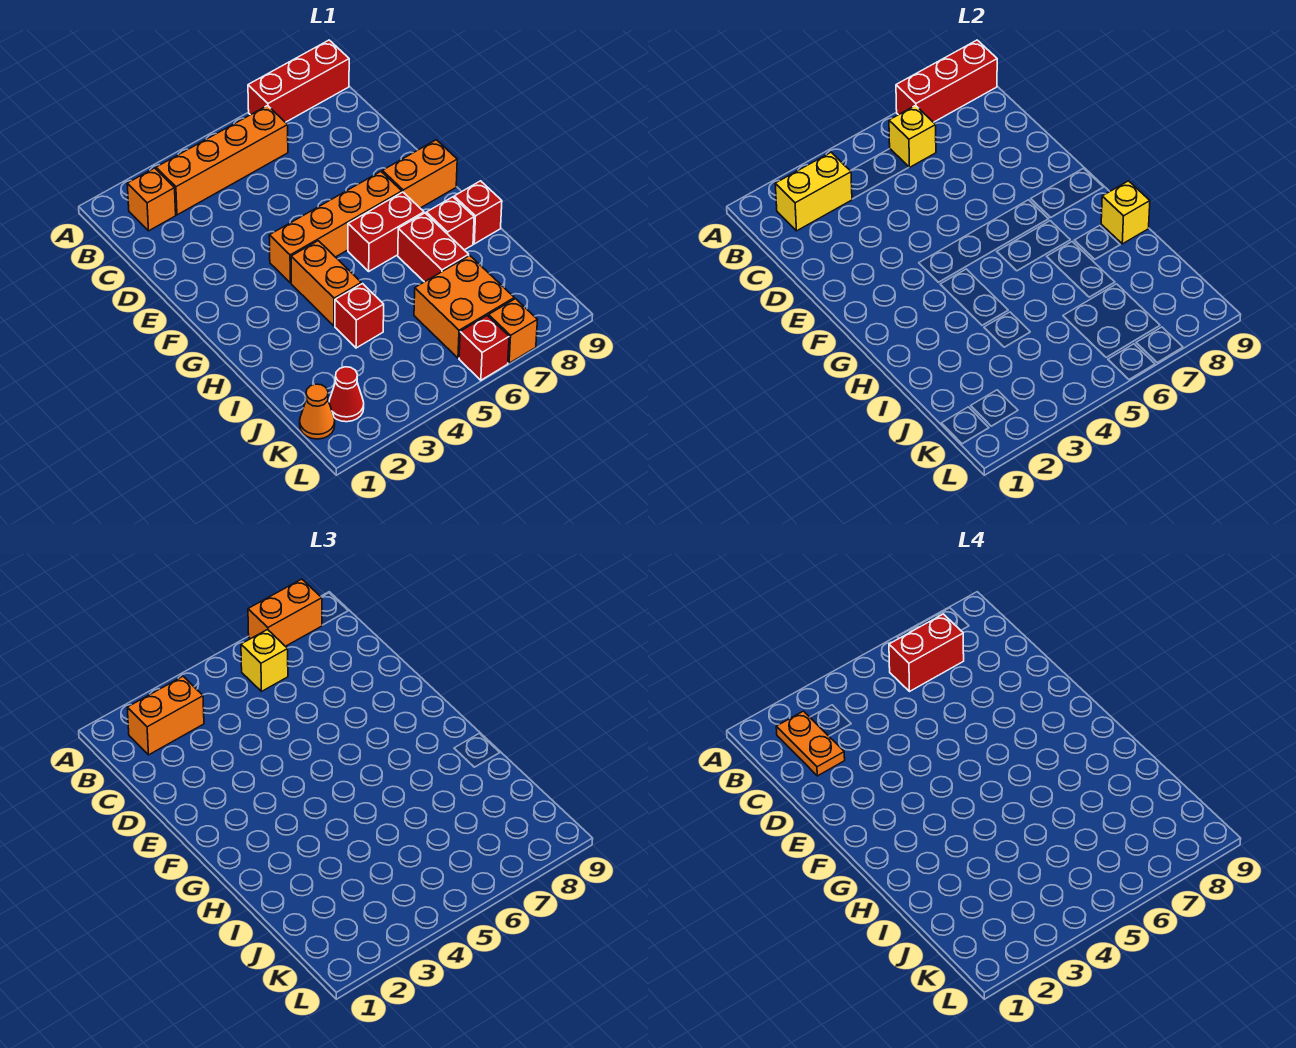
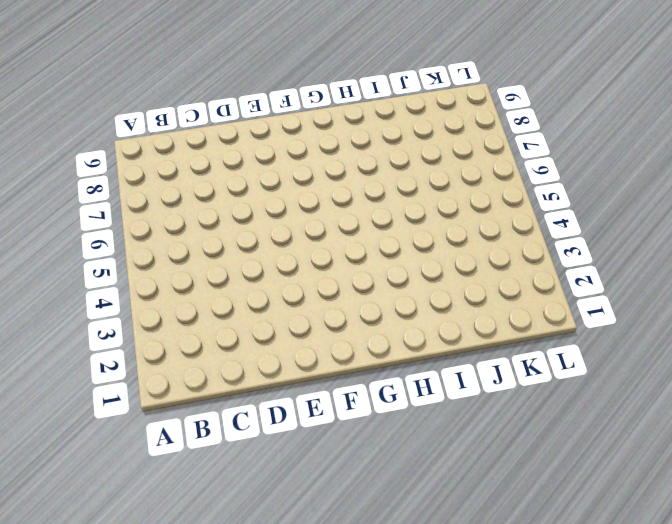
none -> red brick A7:A9 level 1
none -> orange brick B2 level 1
none -> orange brick B3:B6 level 1

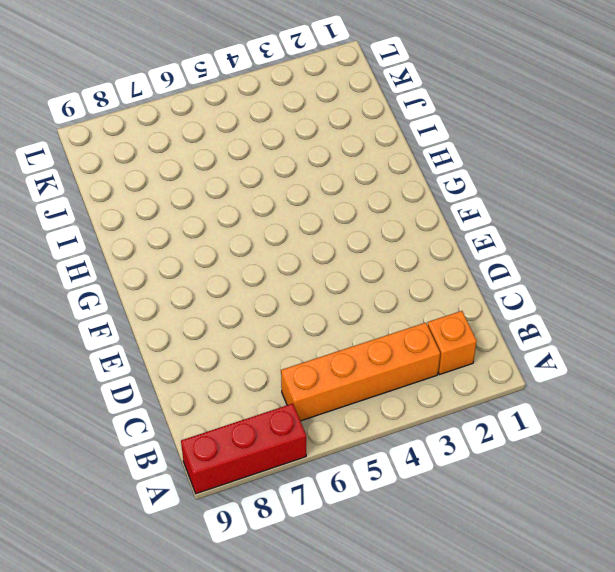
none -> orange brick F4:F7 level 1
none -> orange brick F8:F9 level 1
none -> orange brick G4:H4 level 1

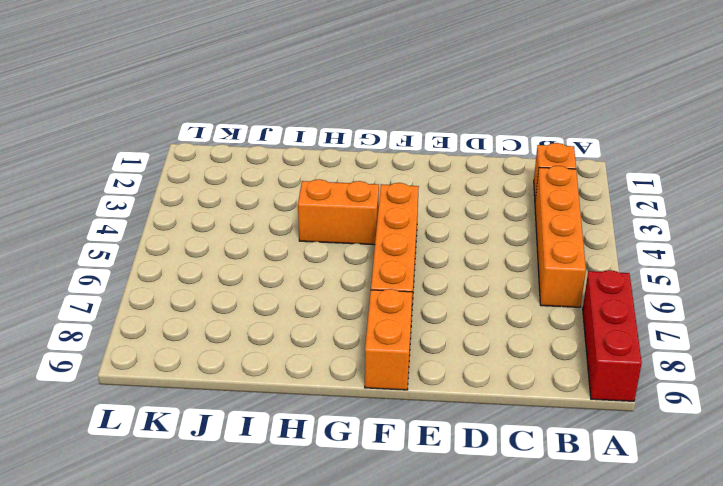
none -> red brick G6:G7 level 1
none -> red brick H7:I7 level 1
none -> red brick H8 level 1

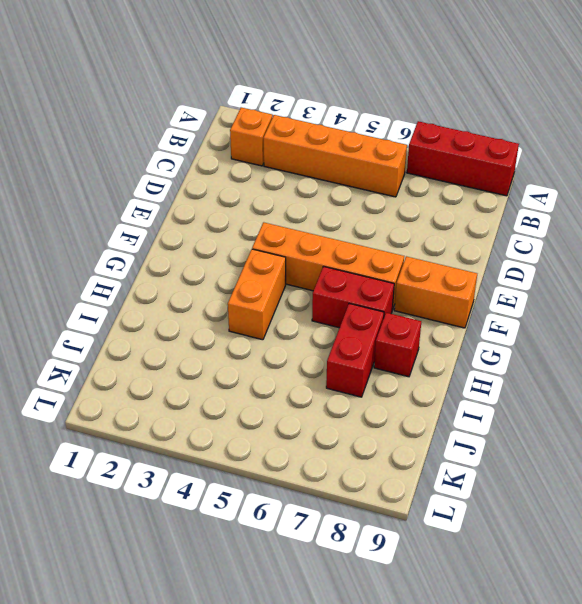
none -> red brick H9 level 1
none -> red brick I4 level 1
none -> orange brick J6:K7 level 1

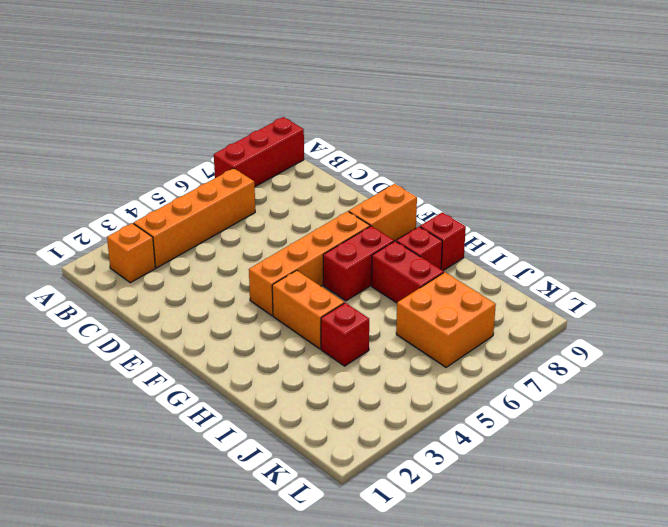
none -> orange cone K1 level 1
none -> red cone K2 level 1
none -> red brick L6 level 1

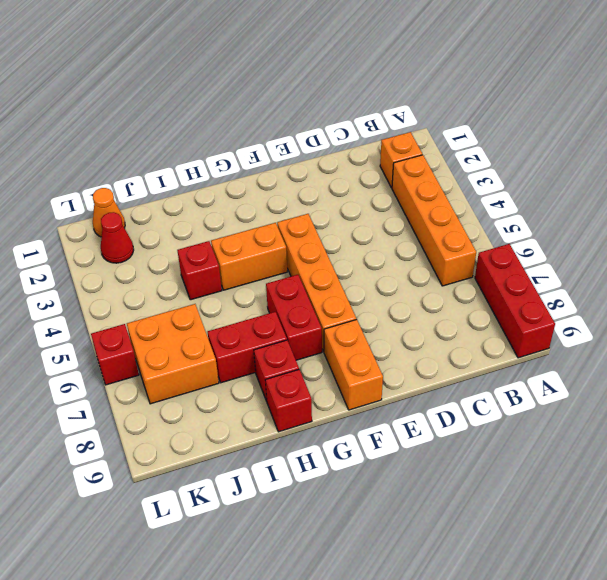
none -> orange brick L7 level 1
none -> red brick A7:A9 level 2
none -> yellow brick B2:B3 level 2

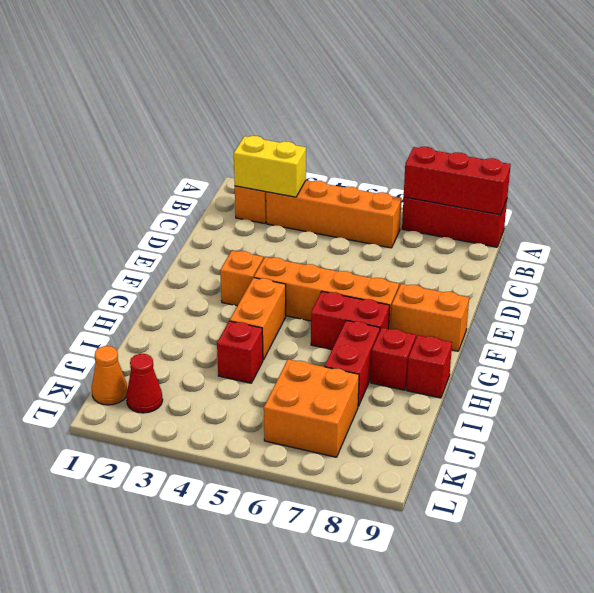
orange brick F3 level 1 -> orange brick L7 level 1
none -> red brick L6 level 1
none -> yellow brick B6 level 2
none -> yellow brick H9 level 2

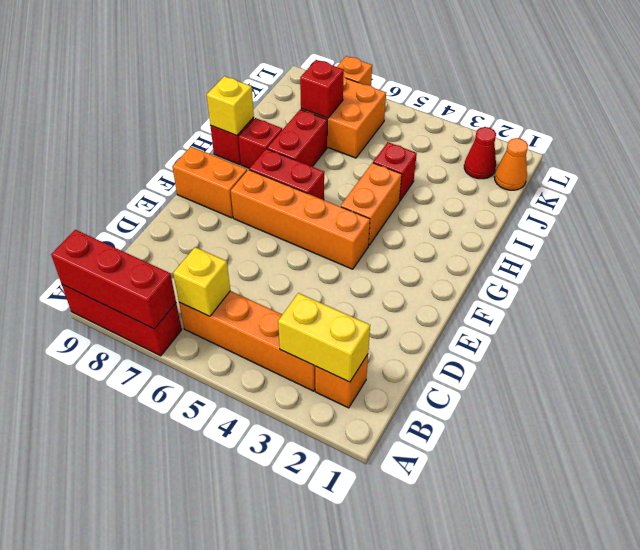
red brick J7 level 2 -> red brick L6 level 1
none -> orange brick A7:A8 level 3
none -> orange brick B2:B3 level 3
none -> yellow brick B6 level 3

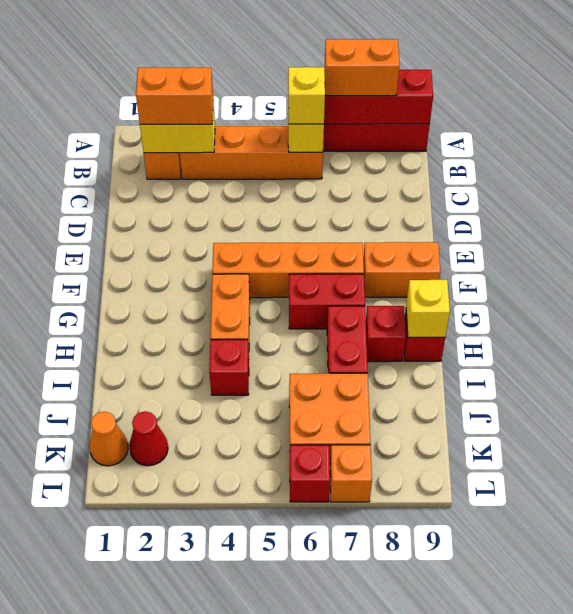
none -> orange plate B2:C2 level 4
none -> red brick B6:B7 level 4

